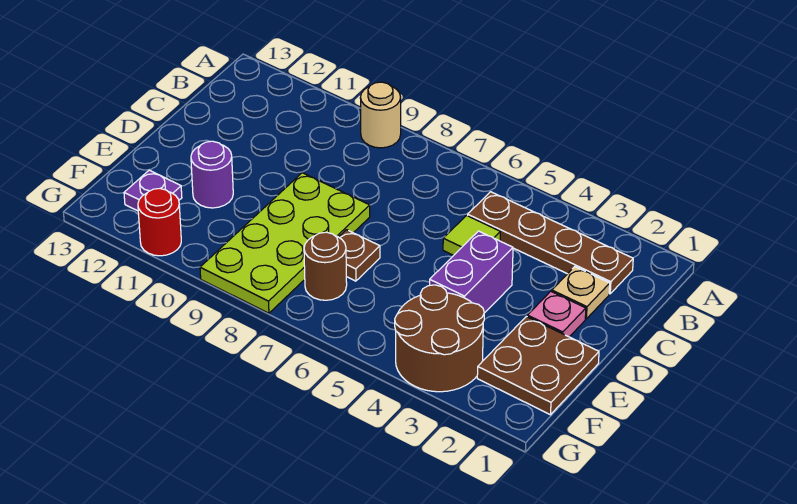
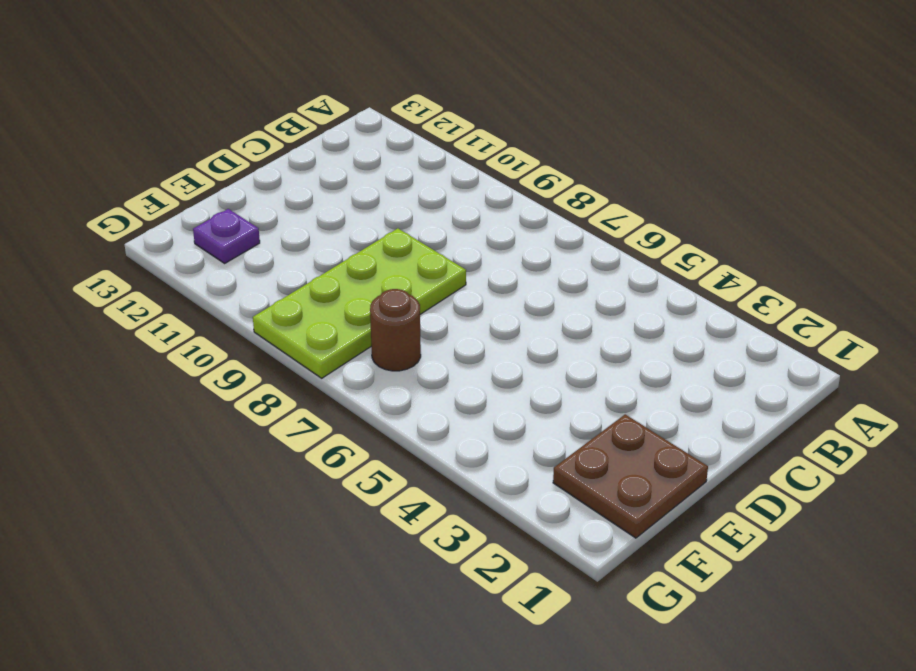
none -> tan round brick A9 level 1
none -> brown plate B2:B5 level 1
none -> tan plate C2 level 1

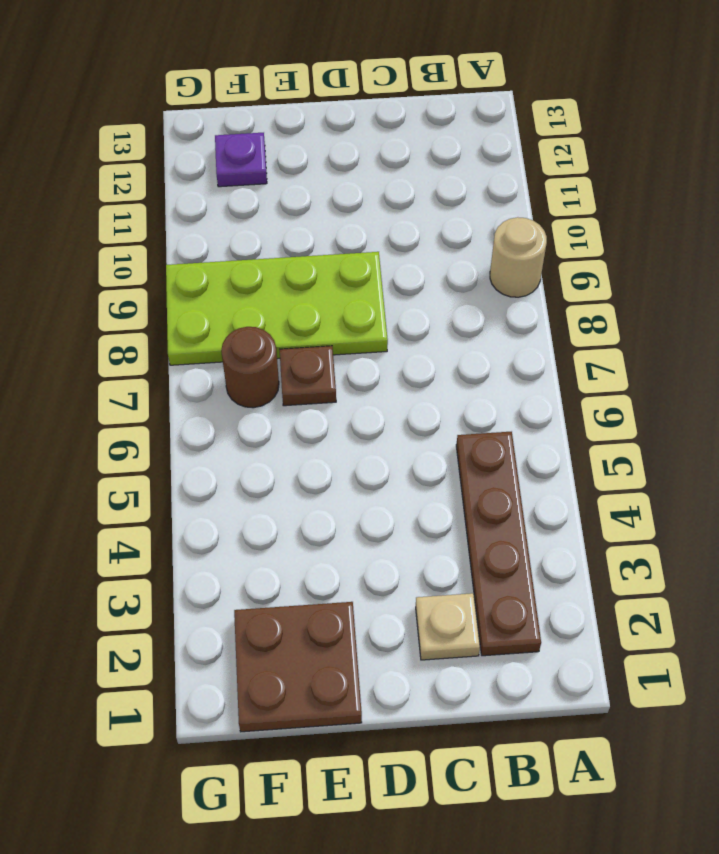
none -> lime tile C5 level 1
none -> pink plate D2 level 1
none -> purple brick D4:E4 level 1

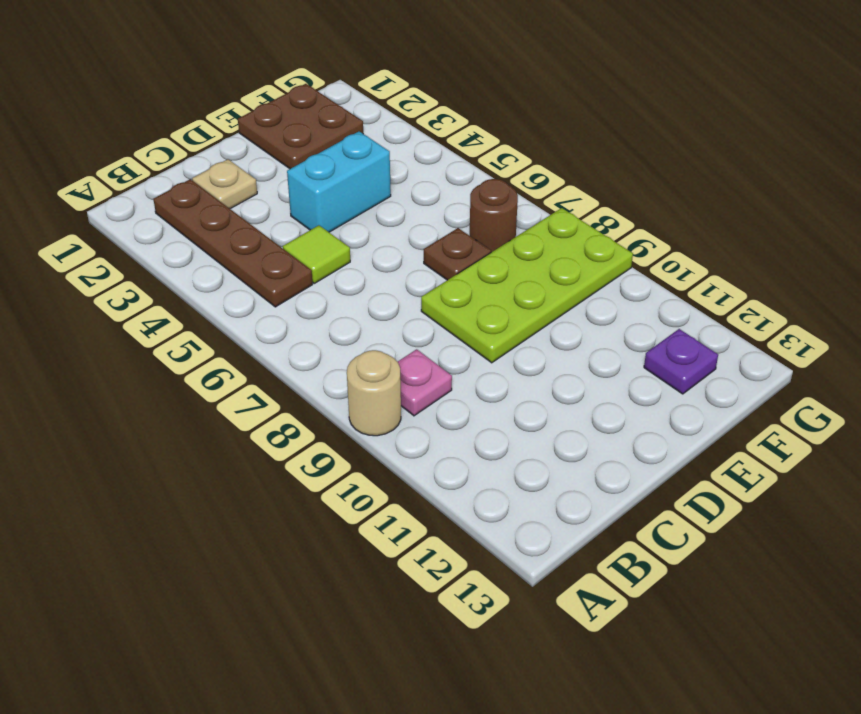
pink plate B9 level 1 -> pink plate D2 level 1
cyan brick D4:E4 level 1 -> purple brick D4:E4 level 1
none -> purple round brick E11 level 1
none -> brown round brick F3:G4 level 1
none -> red round brick G11 level 1

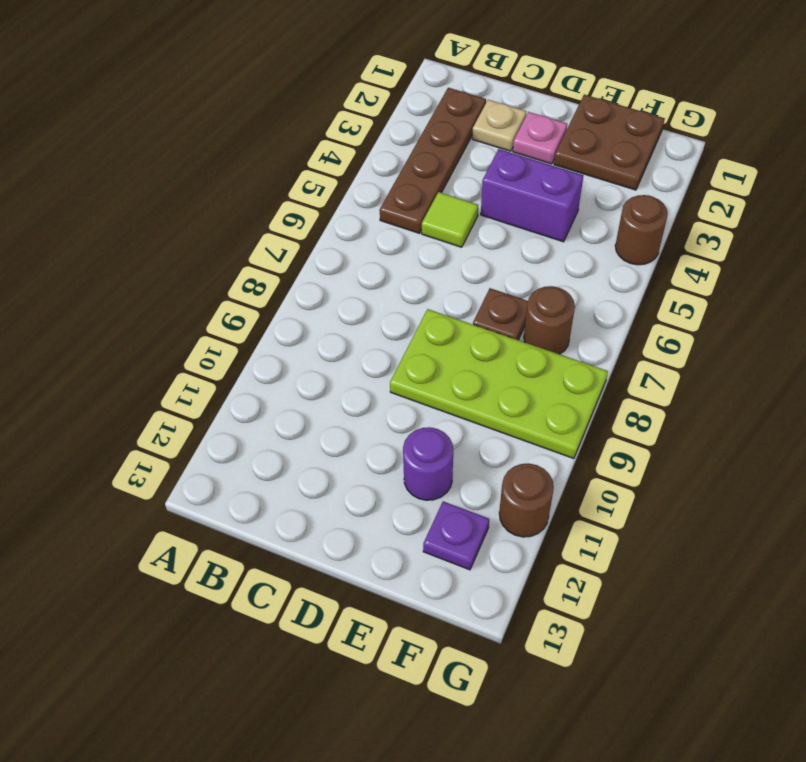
brown round brick G4 level 1 -> brown round brick F3:G4 level 1
brown round brick G11 level 1 -> red round brick G11 level 1
none -> tan round brick A9 level 1

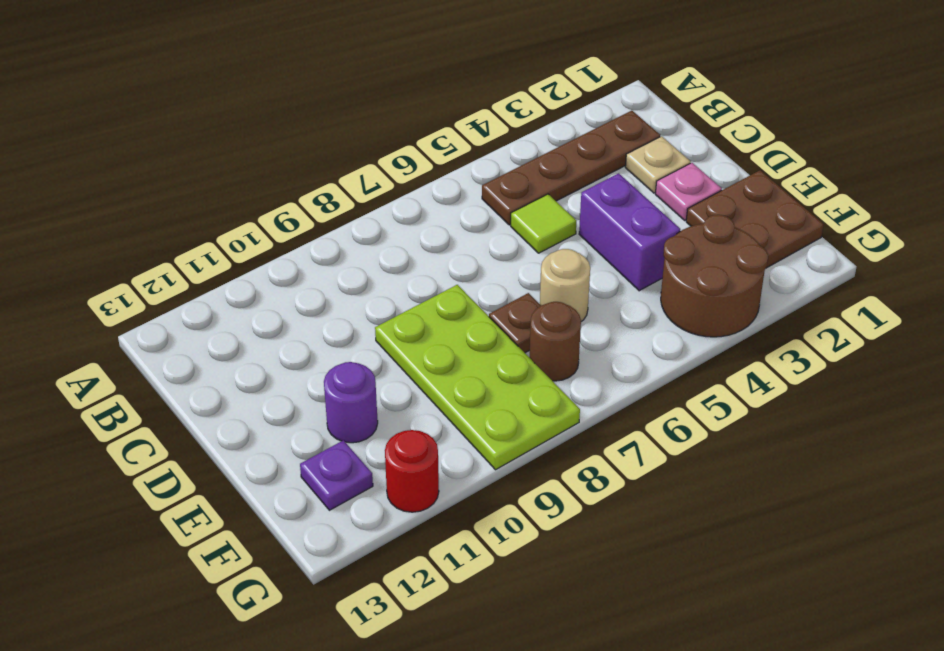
tan round brick E6 level 1 -> tan round brick A9 level 1

